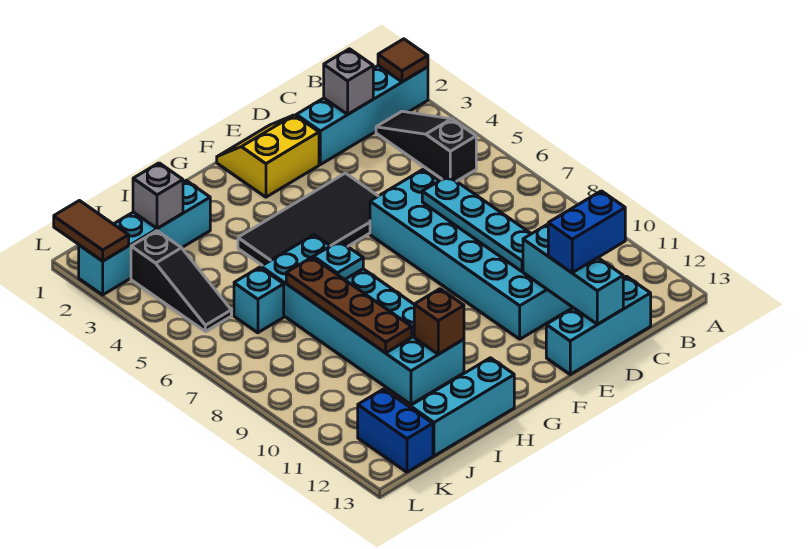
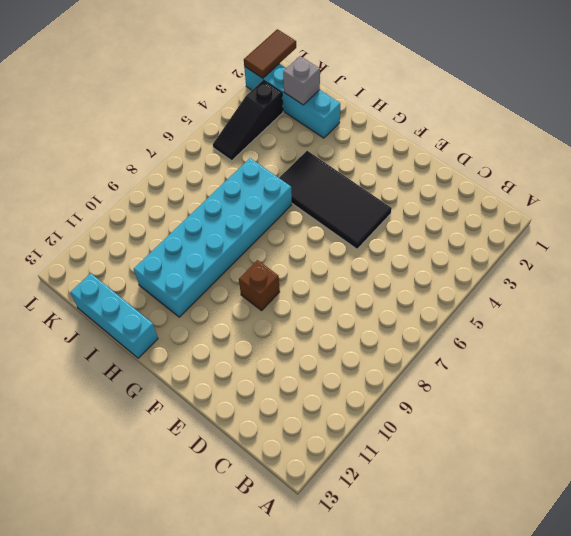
brown brick F9 level 1 -> brown brick H11 level 2
none -> cyan brick A2:D2 level 1
none -> black slope B3:B5 level 1 top 5
none -> cyan brick C13:E13 level 1

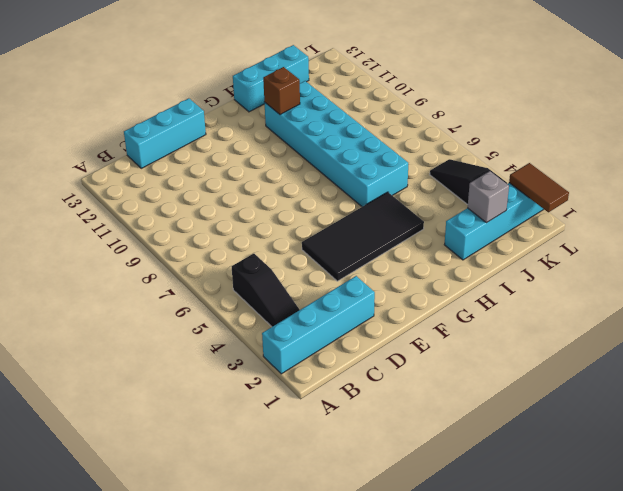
none -> cyan brick D6:E11 level 1
none -> yellow slope E1:F2 level 1 top 2
none -> cyan brick J6 level 1

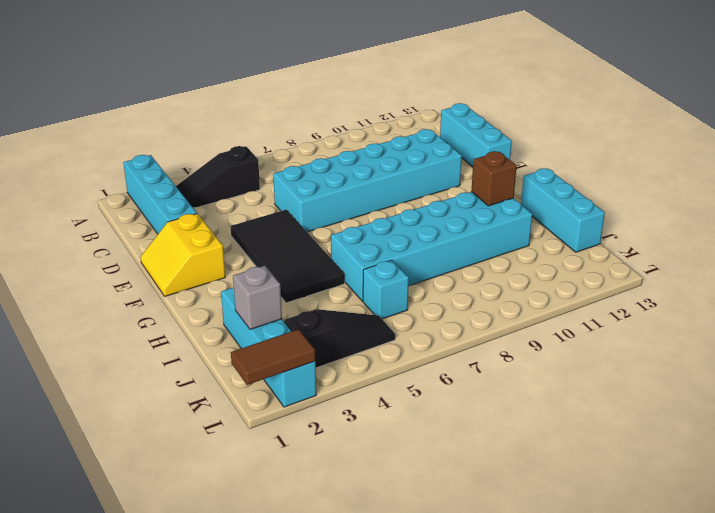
none -> blue brick K12:K13 level 1
none -> brown tile A2 level 2
none -> grey brick C2 level 2

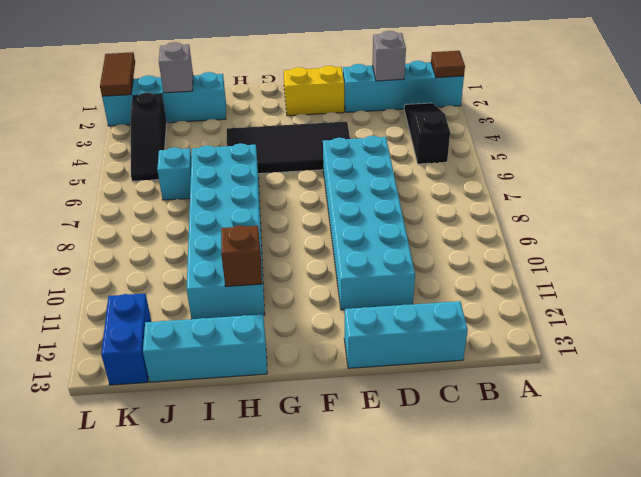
none -> cyan plate D7:D10 level 2
none -> cyan brick D11:D13 level 2
none -> cyan plate H7 level 2

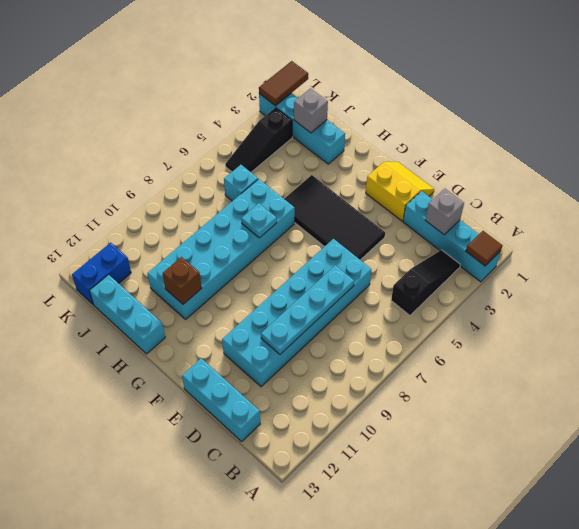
none -> cyan brick D11:D13 level 2
none -> brown plate I7:I10 level 2
none -> blue brick C12:D12 level 3

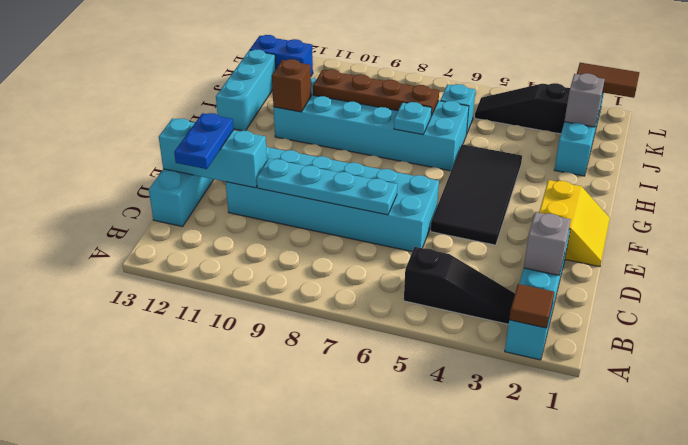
blue plate C12:D12 level 3 -> blue brick C12:D12 level 3

